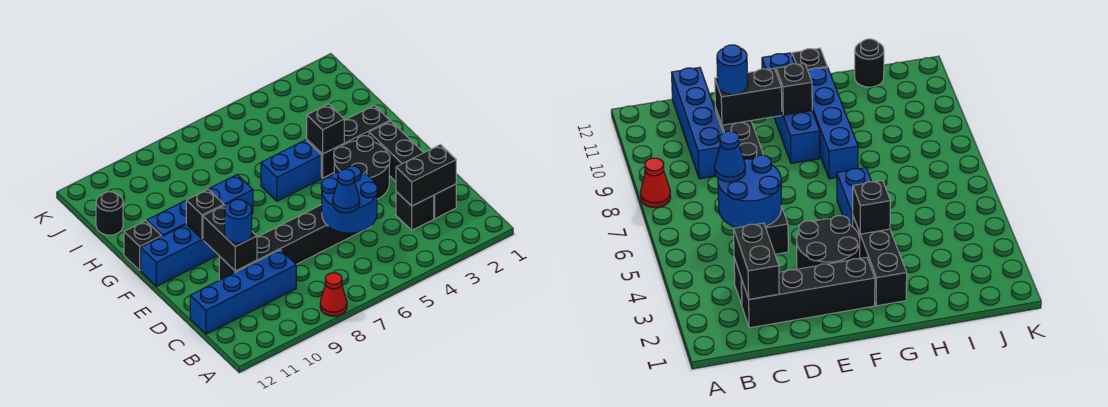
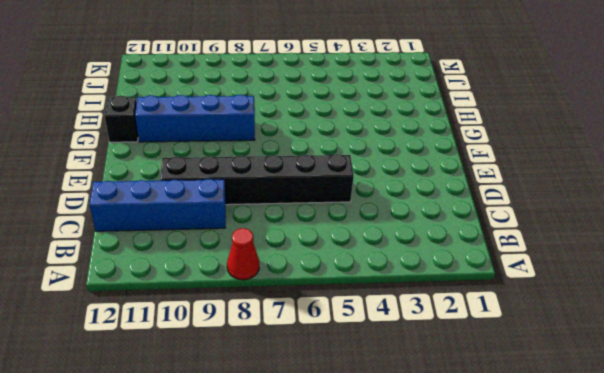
none -> black brick C2:F2 level 1
none -> black brick C3 level 1
none -> black round brick E3:F4 level 1

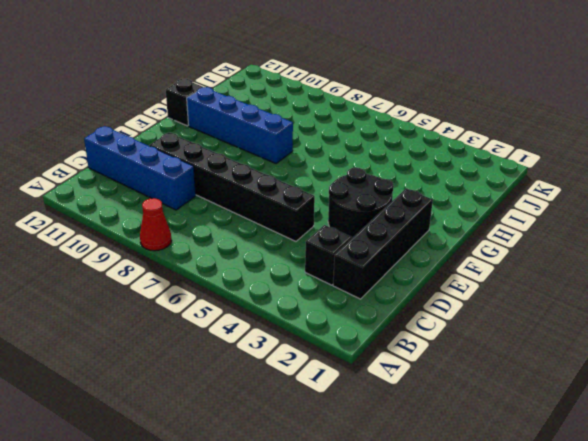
none -> blue brick F9:F12 level 1
none -> black brick G2:G4 level 1
none -> blue brick G5:G6 level 1

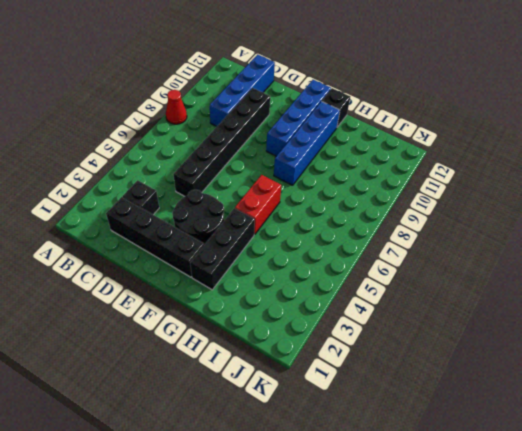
red brick G5:G6 level 1 -> blue brick G5:G6 level 1
none -> black round brick I12 level 1
none -> black brick C2:C3 level 2
none -> blue round brick C5:D6 level 2

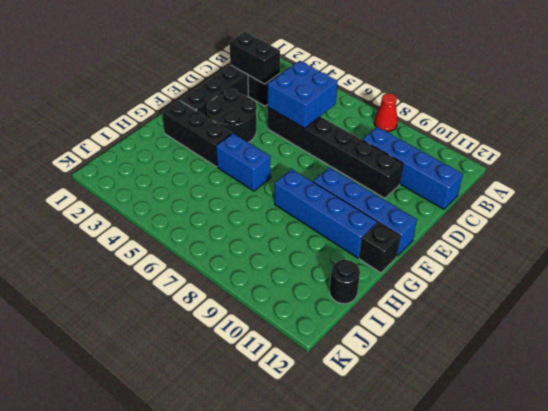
blue brick C5:D6 level 2 -> blue round brick C5:D6 level 2
none -> black brick D10:E10 level 2
none -> black brick F10 level 2
none -> black brick G4 level 2

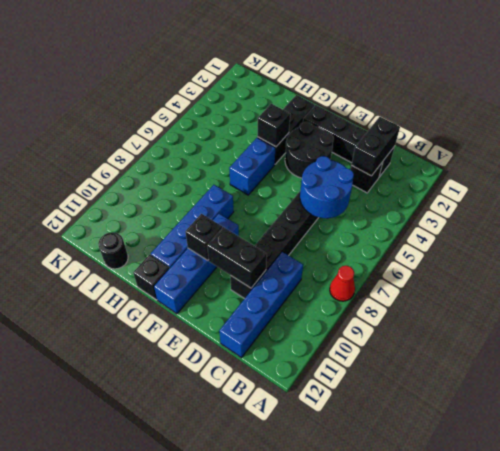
none -> blue cone C6 level 3
none -> blue round brick D10 level 3

